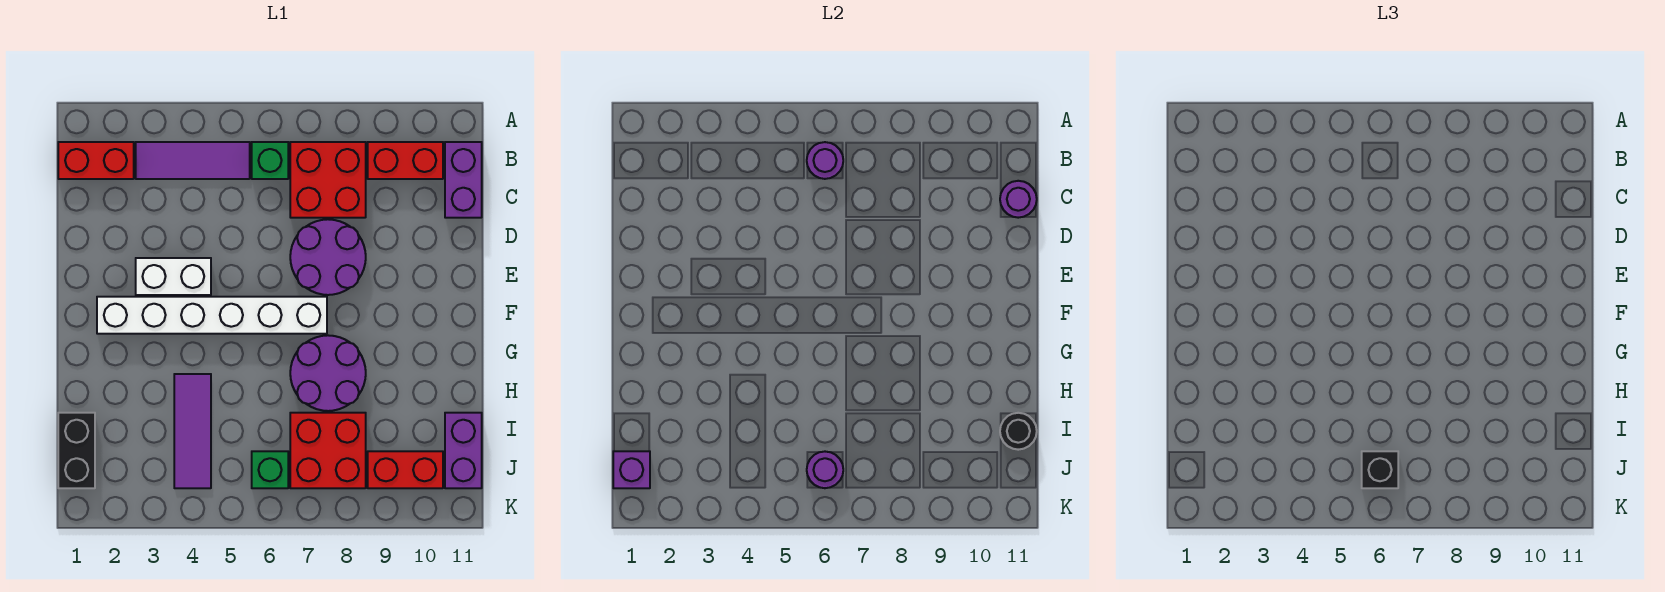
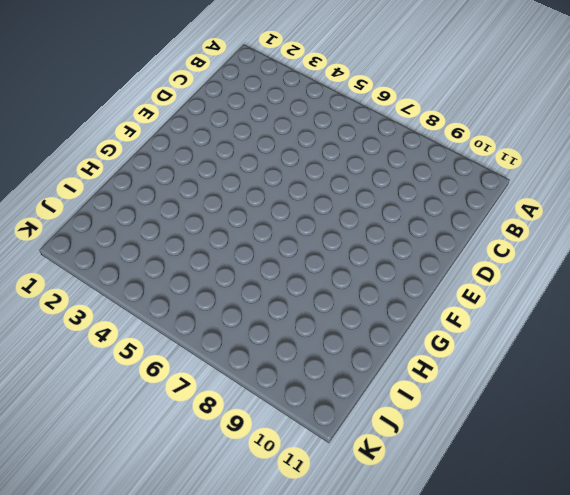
none -> red brick B1:B2 level 1
none -> purple tile B3:B5 level 1
none -> green brick B6 level 1

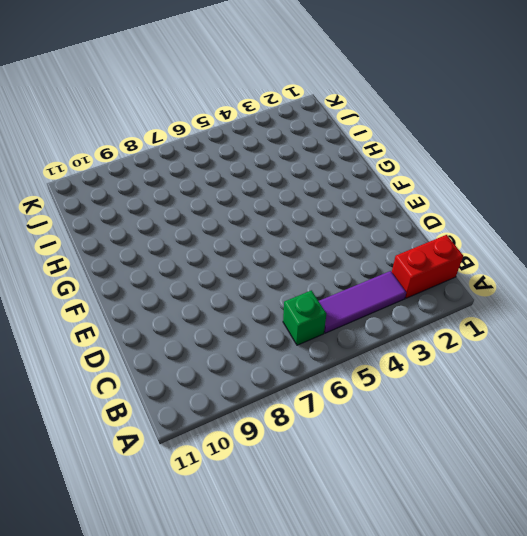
none -> red brick B7:C8 level 1
none -> red brick B9:B10 level 1
none -> purple brick B11:C11 level 1

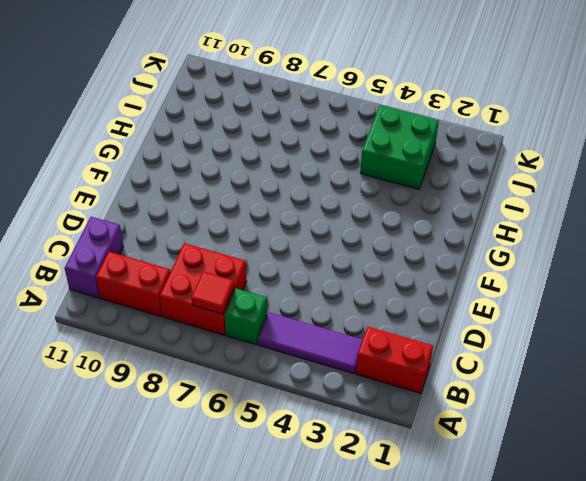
red tile B7 level 2 -> none
green brick I3:J4 level 1 -> purple tile H4:J4 level 1
none -> purple round brick D7:E8 level 1
none -> white brick E3:E4 level 1
none -> white brick F2:F7 level 1

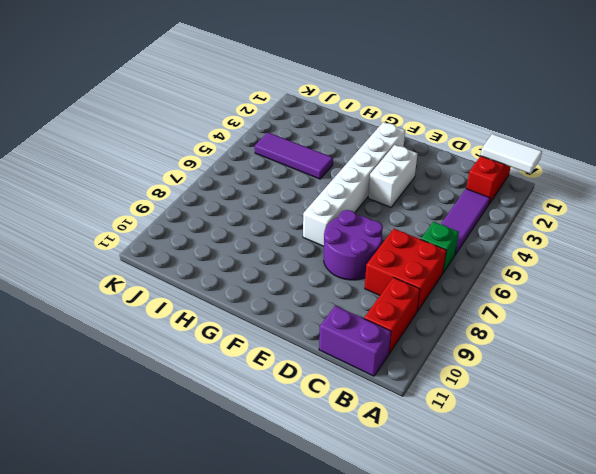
white tile A1:B1 level 2 -> none
none -> purple round brick G7:H8 level 1
none -> black brick I1:J1 level 1
none -> red brick I7:J8 level 1

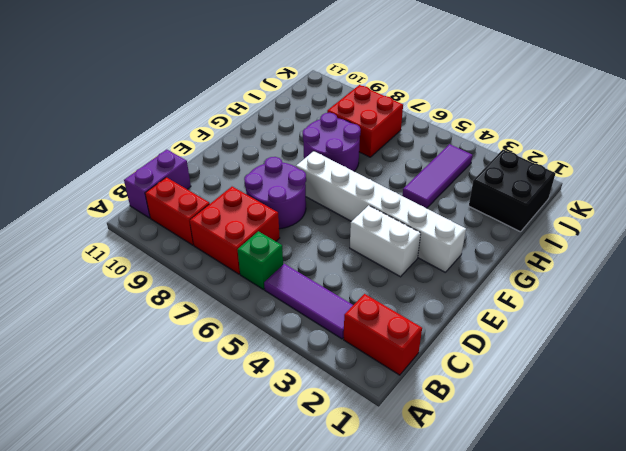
black brick I1:J2 level 1 -> black brick I1:J1 level 1
none -> purple brick I11:J11 level 1
none -> green brick J6 level 1
none -> red brick J9:J10 level 1

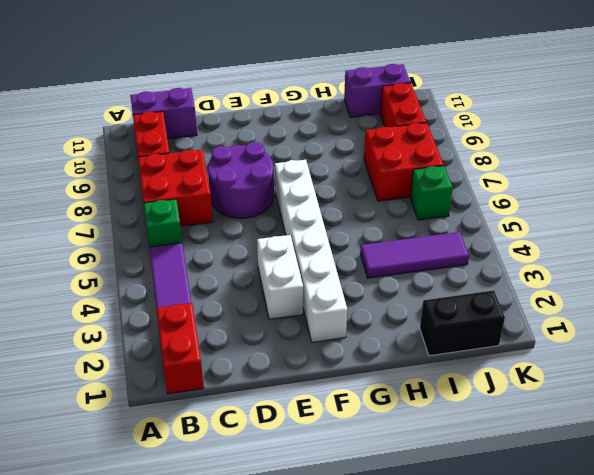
none -> purple round brick G7:H8 level 1
none -> purple round brick B6 level 2
none -> purple round brick C11 level 2

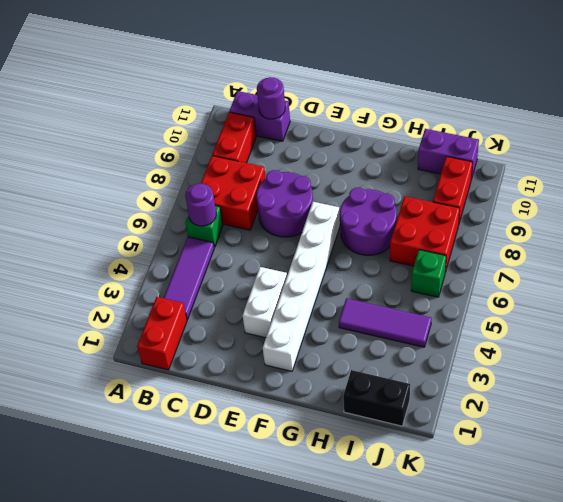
none -> black round brick I11 level 2
none -> purple brick J1 level 2
none -> purple round brick J6 level 2

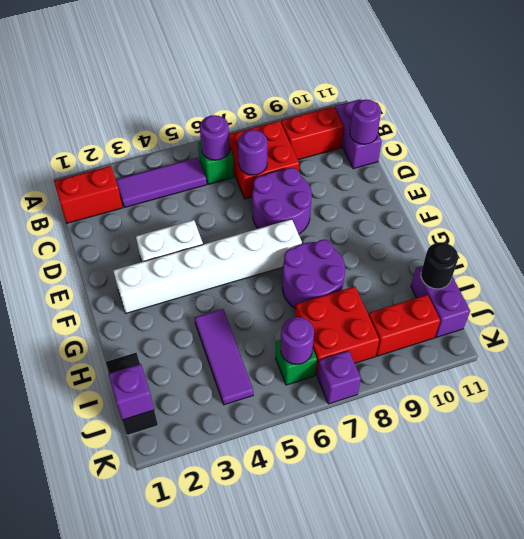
purple round brick C7 level 2 -> none
purple brick K7 level 1 -> none
none -> black brick J6 level 3

